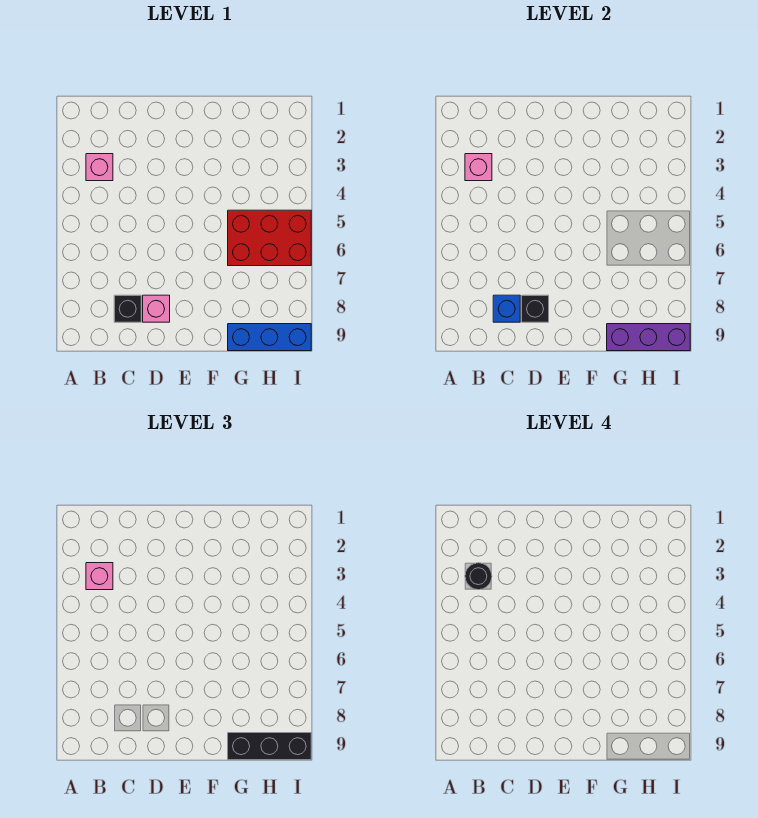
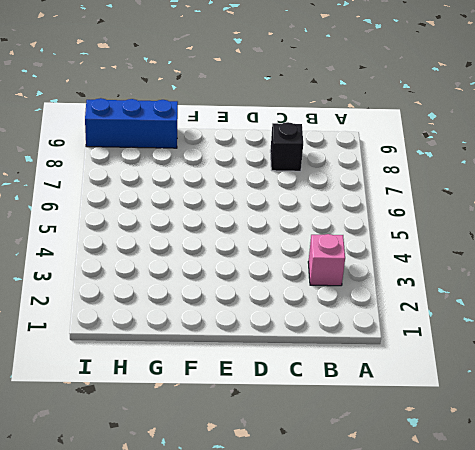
none -> pink brick D8 level 1
none -> red brick G5:I6 level 1
none -> pink brick B3 level 2

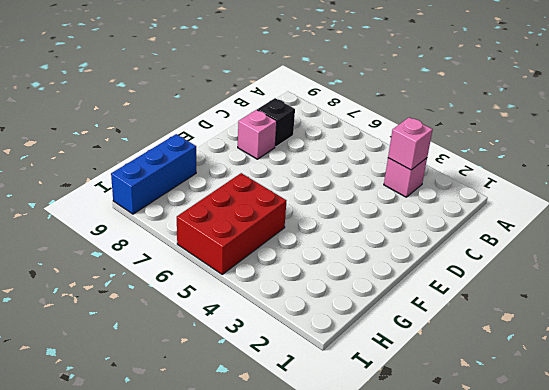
none -> blue brick C8 level 2
none -> black brick D8 level 2
none -> purple brick G9:I9 level 2

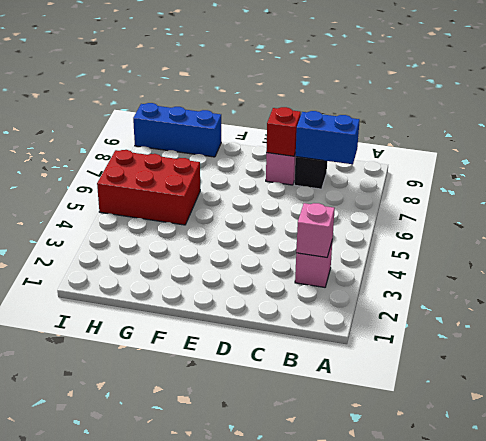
blue brick B8:C8 level 2 -> blue brick C8 level 2
red brick D8 level 2 -> black brick D8 level 2
none -> purple brick G9:I9 level 2
none -> pink brick B3 level 3
none -> black brick G9:I9 level 3

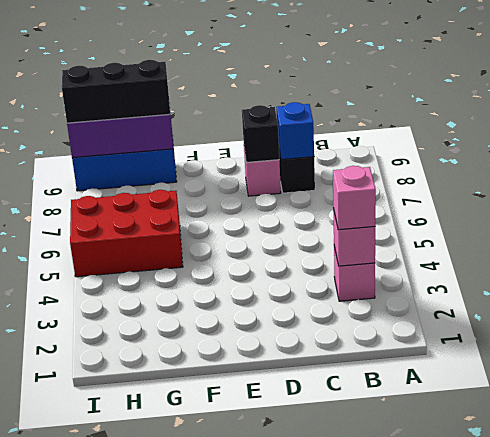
none -> black round brick B3 level 4

